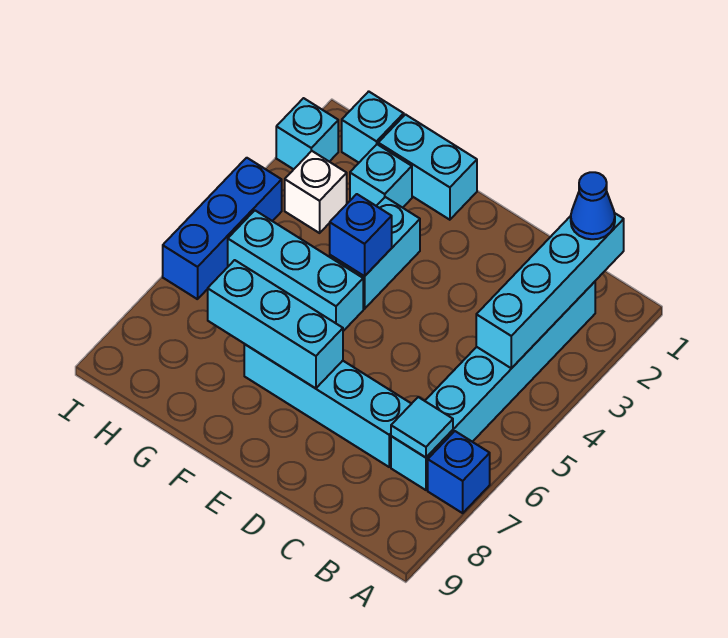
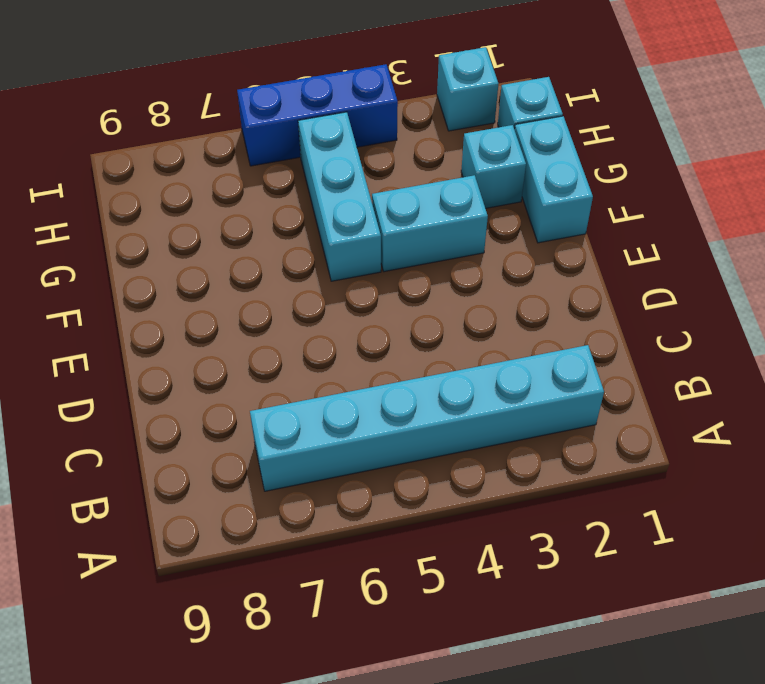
none -> blue brick A7 level 1
none -> cyan brick C7:F7 level 1
none -> white brick H3 level 1

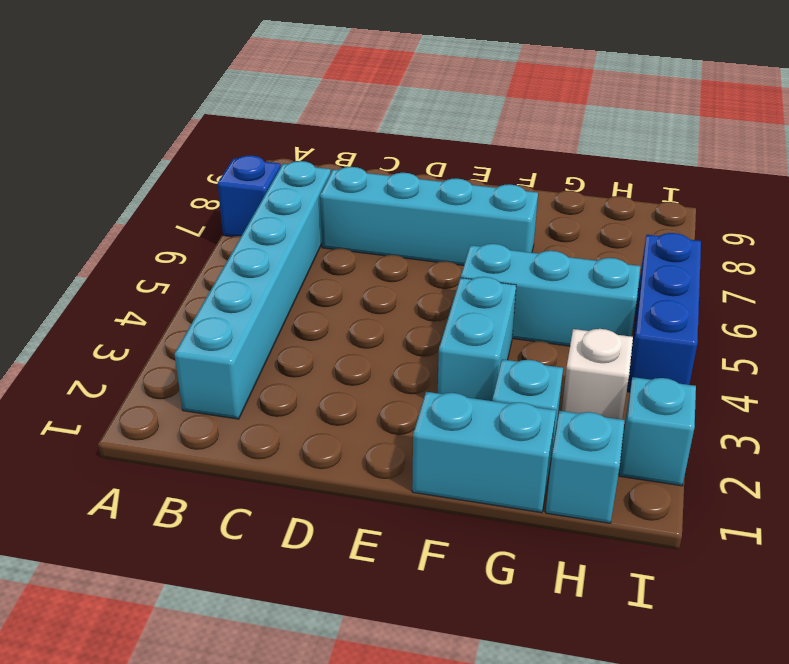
none -> cyan brick B1:B4 level 2
none -> cyan tile B7 level 2
none -> cyan brick E7:G7 level 2

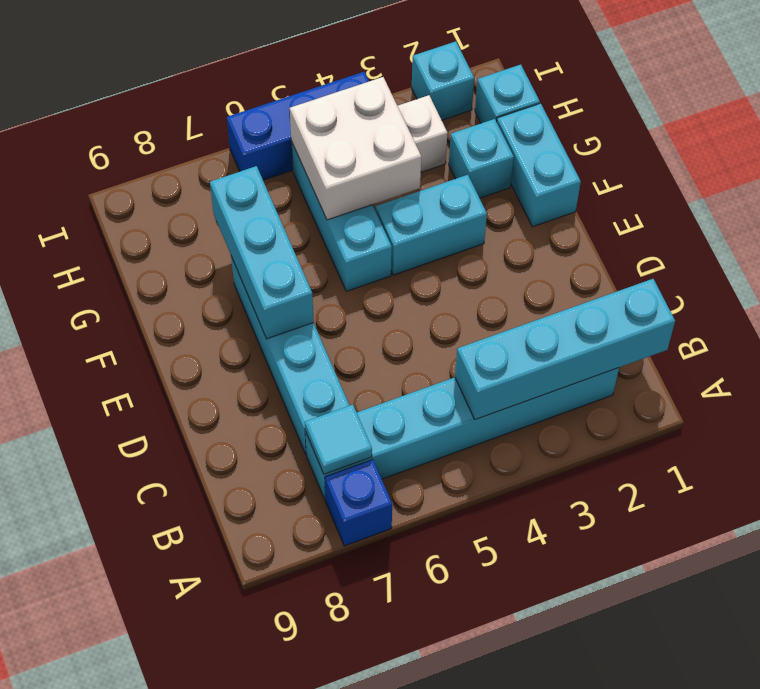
white brick G4:H5 level 2 -> none
none -> blue brick F4 level 2
none -> blue cone B1 level 3

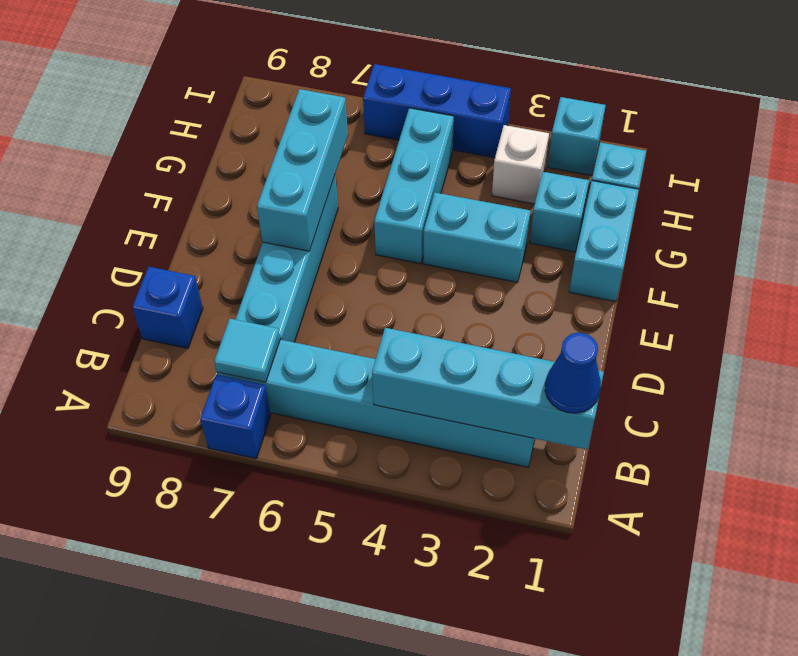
blue brick C9 level 1 -> blue brick F4 level 2

